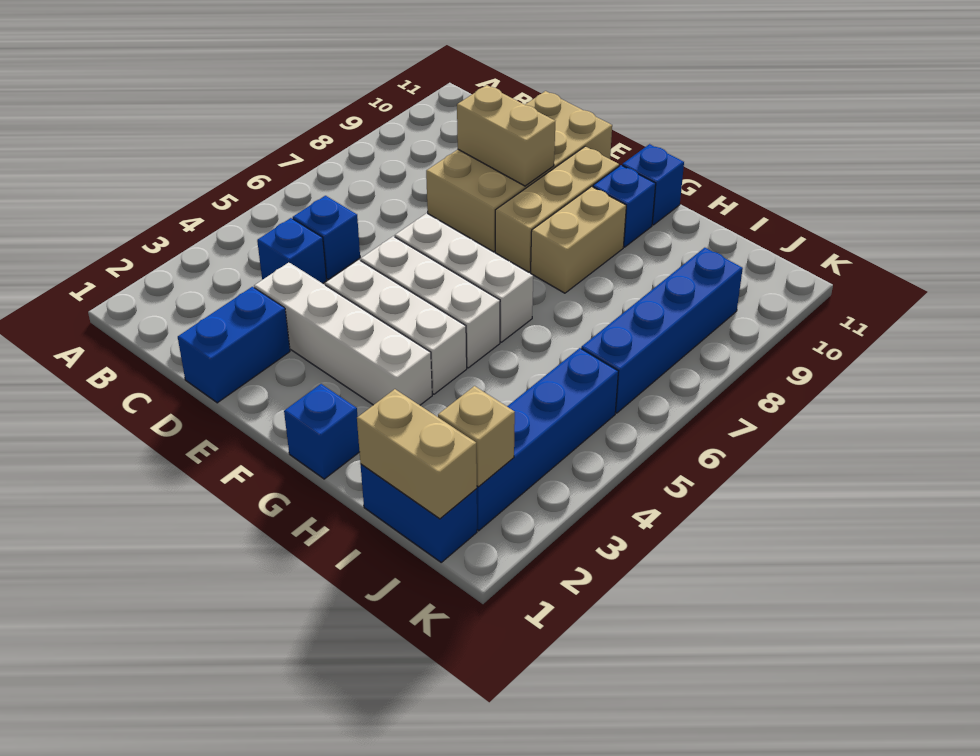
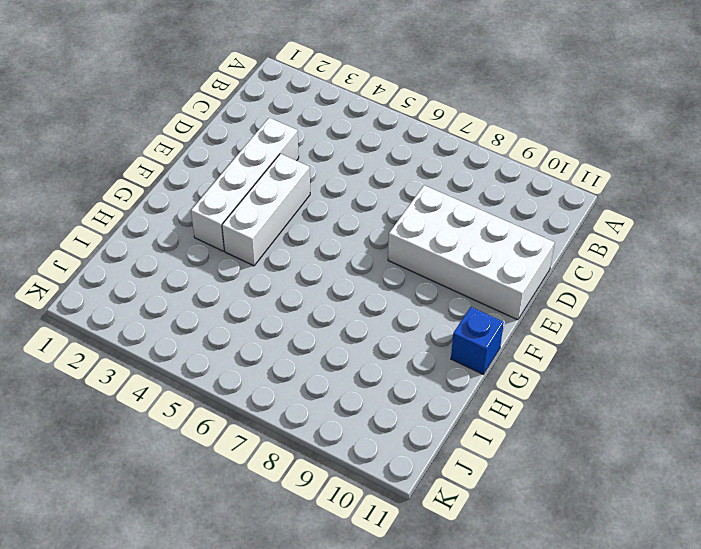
white brick D8:E11 level 1 -> tan brick D8:E11 level 1
none -> blue brick C4 level 1
none -> blue brick C5 level 1
none -> blue brick D1:D2 level 1

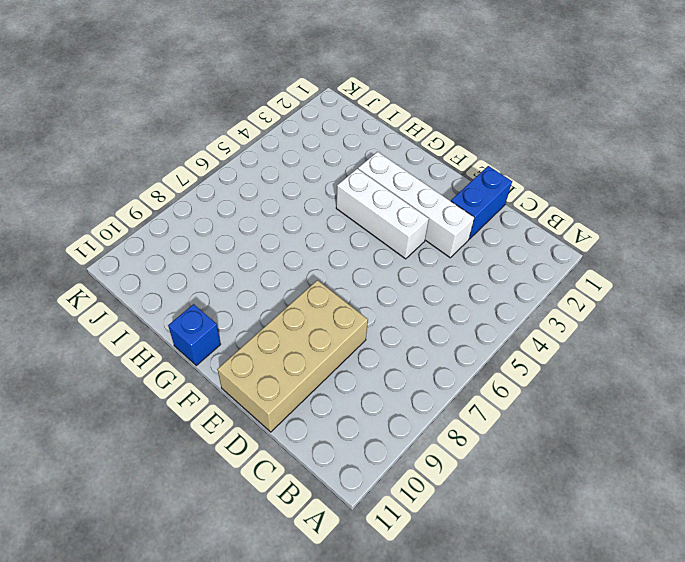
none -> blue brick C4 level 1
none -> blue brick C5 level 1
none -> white brick E5:G5 level 1

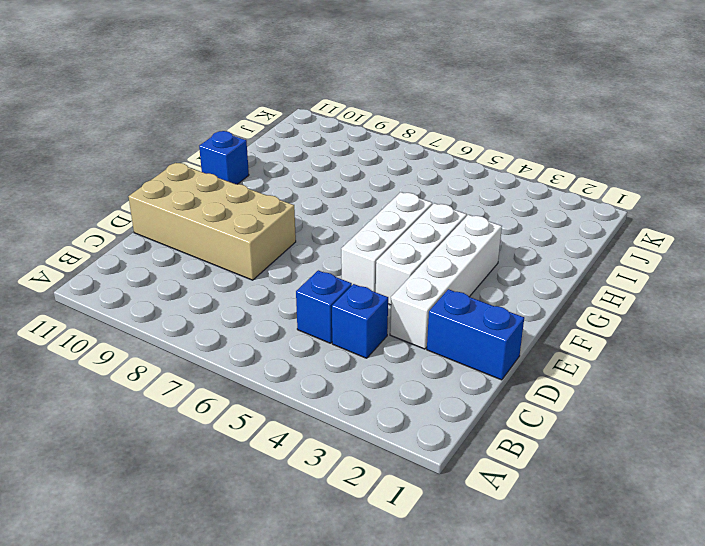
none -> white brick E6:G6 level 1
none -> tan brick F8:F10 level 1
none -> blue brick G1 level 1

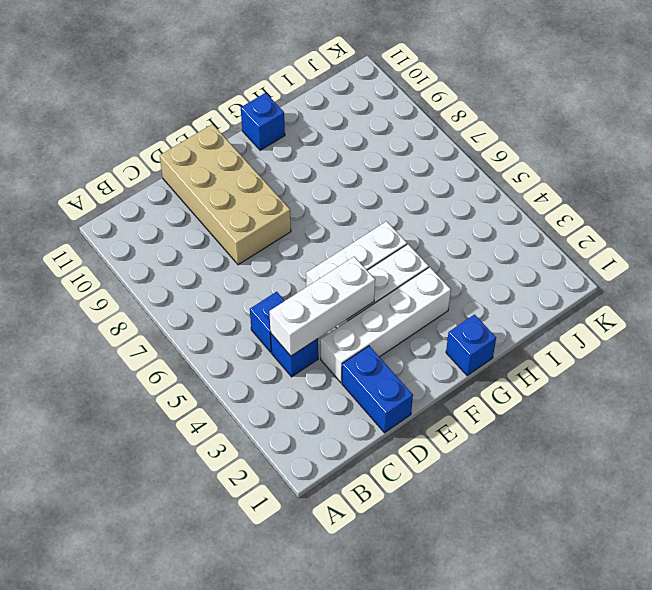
white brick C4:E4 level 2 -> white brick E6:G6 level 1
none -> tan brick F8:F10 level 1
none -> tan brick G8:G9 level 1
none -> blue brick G10 level 1

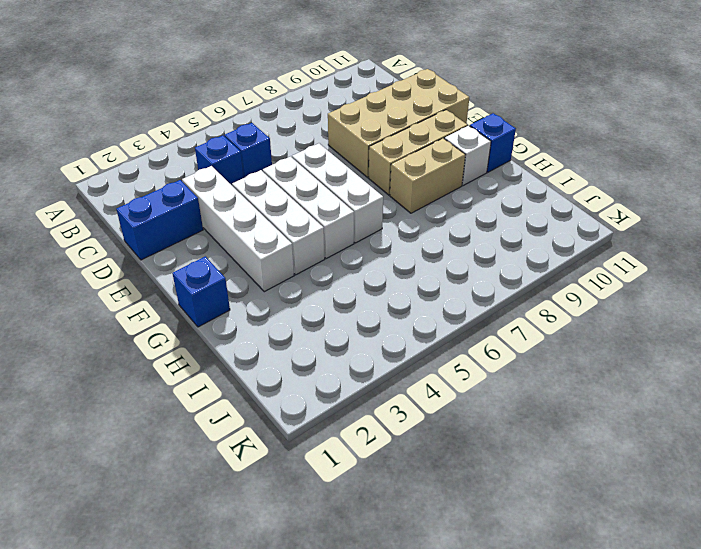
white brick G10 level 1 -> blue brick G10 level 1
none -> blue brick I1:J1 level 1
none -> blue brick J2:J5 level 1
none -> blue brick J6:J9 level 1

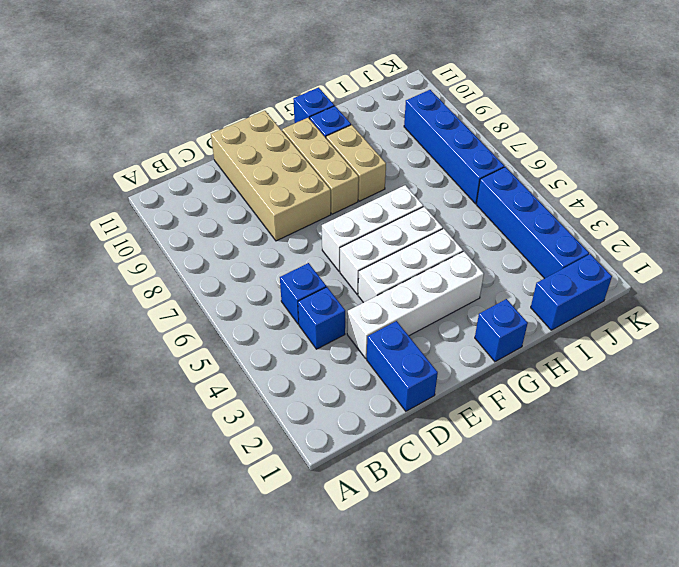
none -> tan brick D9:E9 level 2
none -> tan brick I1:J1 level 2
none -> tan brick J2 level 2

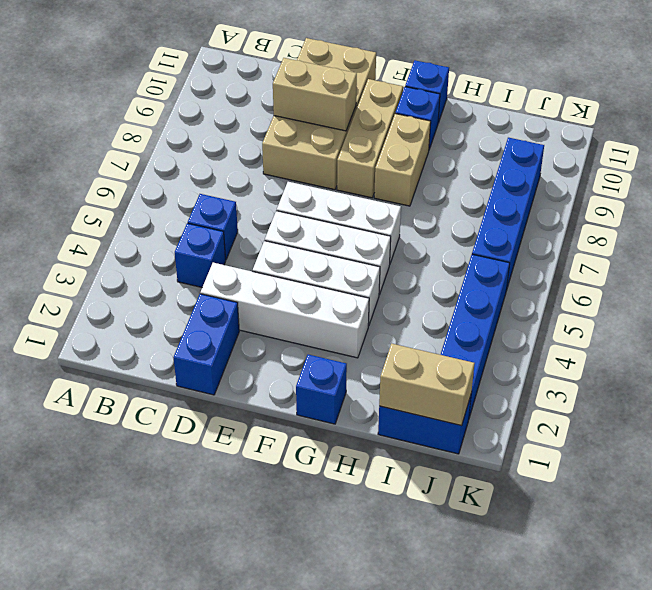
none -> tan brick J2 level 2

